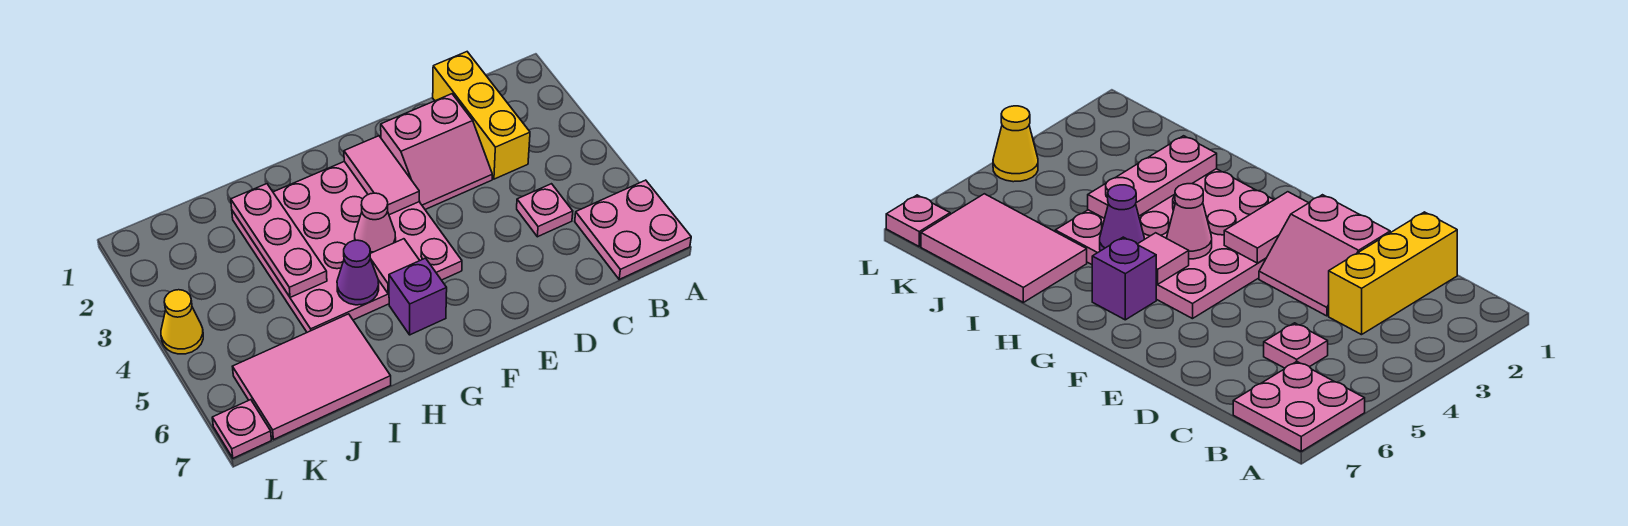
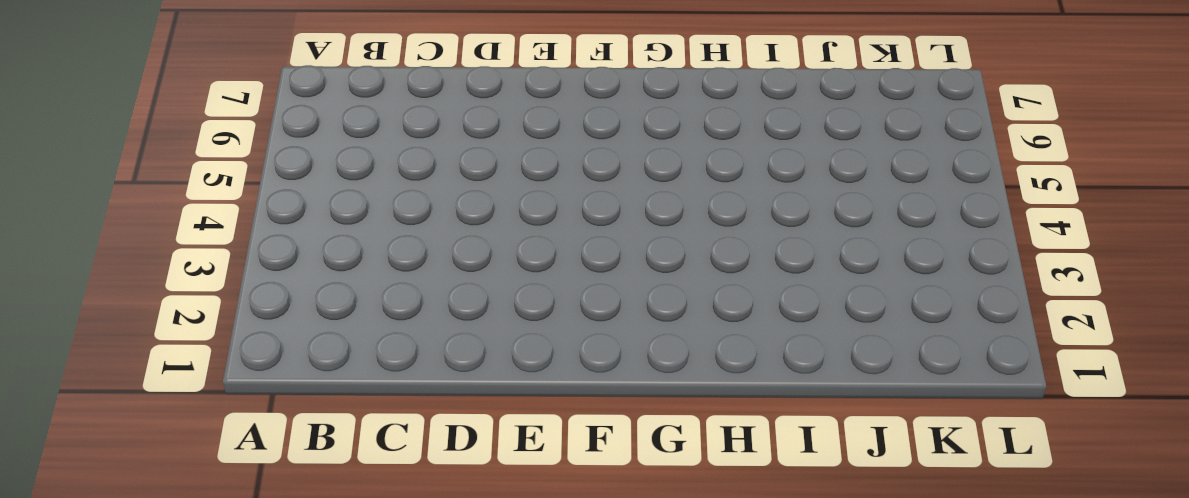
none -> pink plate A6:B7 level 1
none -> yellow brick C1:C3 level 1
none -> pink plate C5 level 1

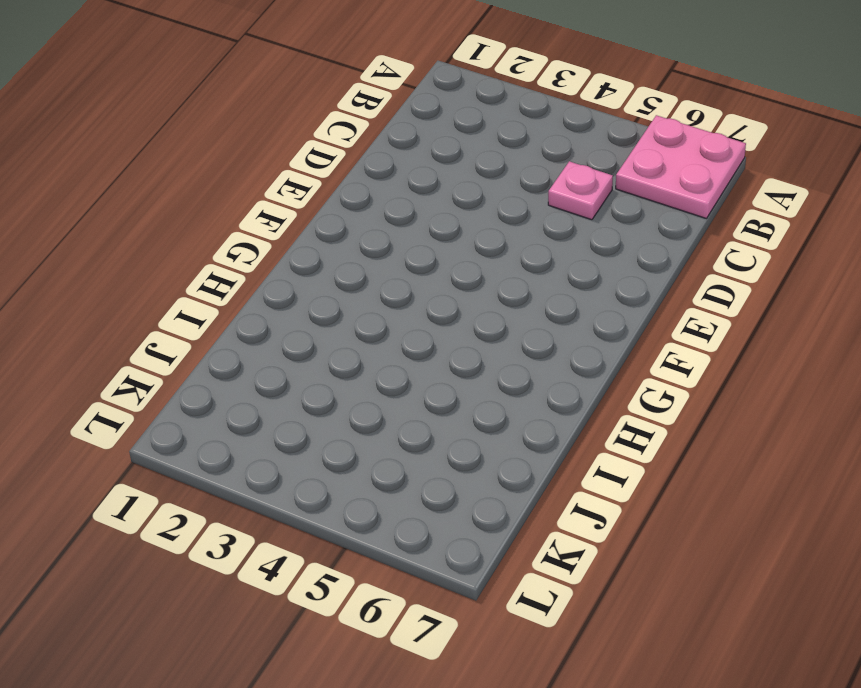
none -> yellow brick C1:C3 level 1
none -> pink slope D2:E3 level 1 top 2
none -> pink plate F2:I5 level 1

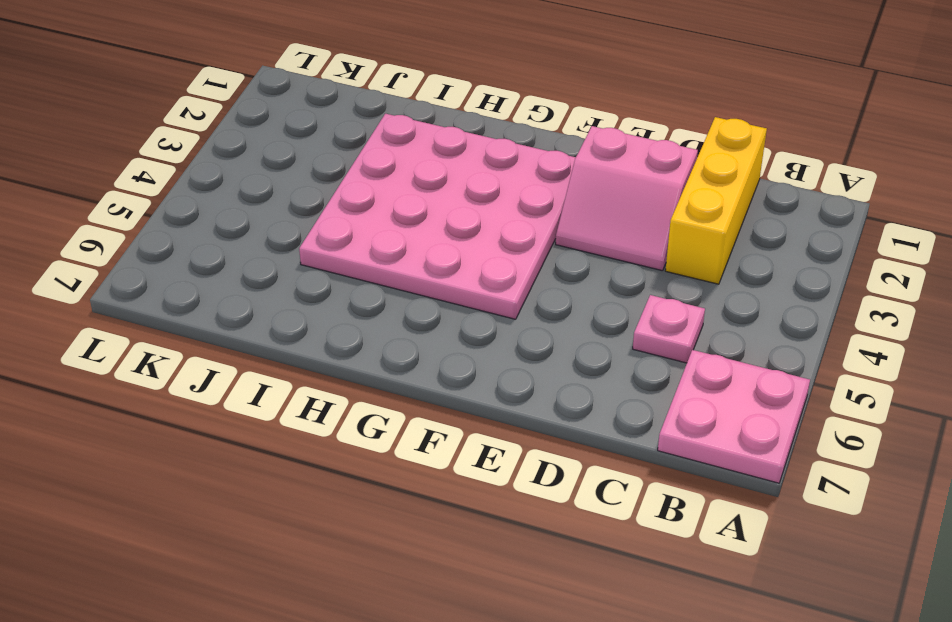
none -> purple brick G6 level 1
none -> pink tile I6:K7 level 1
none -> yellow cone L4 level 1

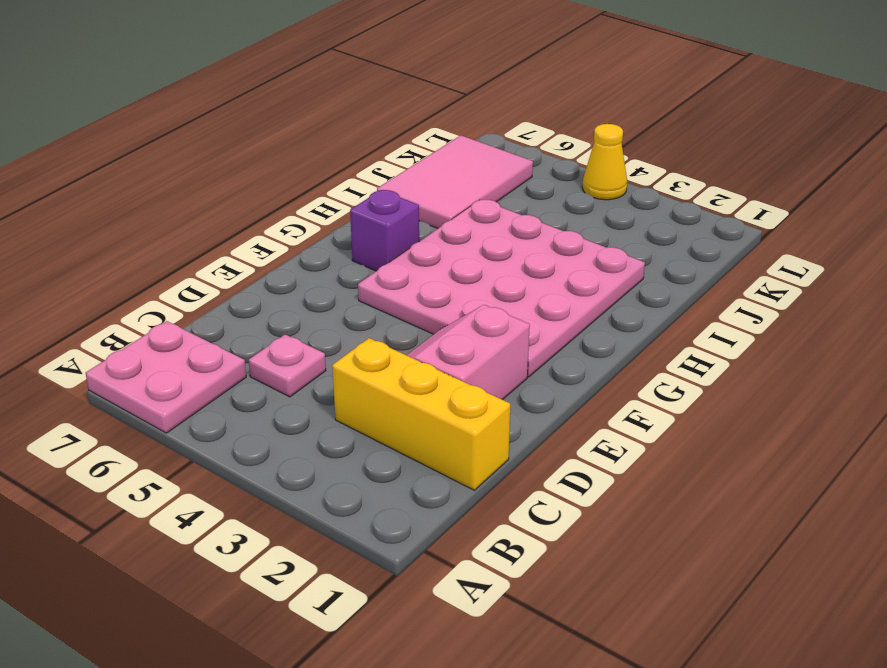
none -> pink plate L7 level 1
none -> pink tile F2:F3 level 2
none -> pink cone G4 level 2

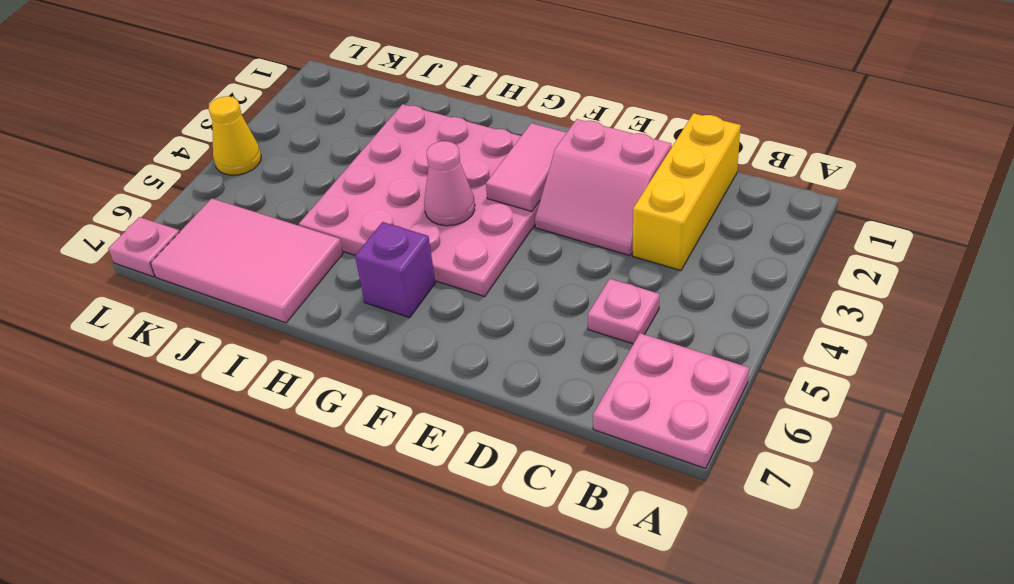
none -> pink tile G5 level 2
none -> purple cone H5 level 2
none -> pink plate I2:I4 level 2

